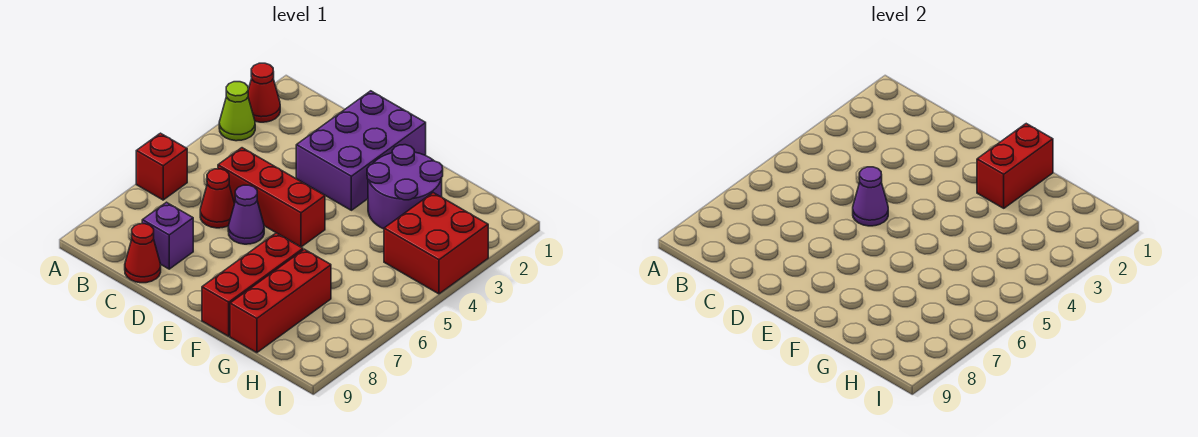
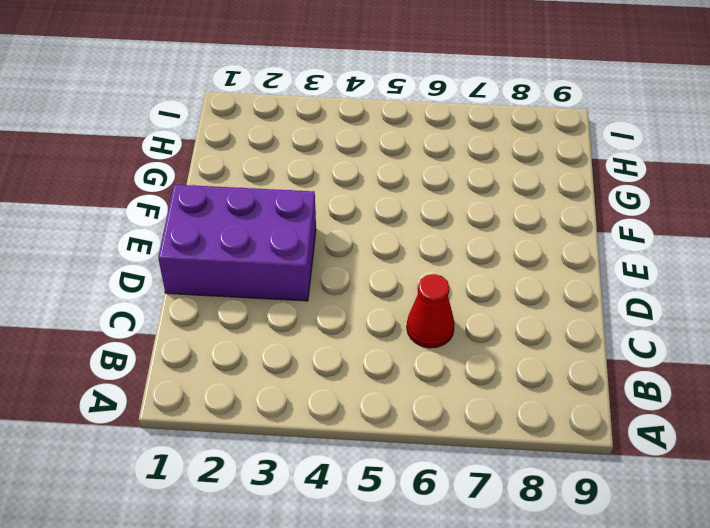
none -> red cone A2 level 1
none -> lime cone A3 level 1
none -> red brick A6 level 1

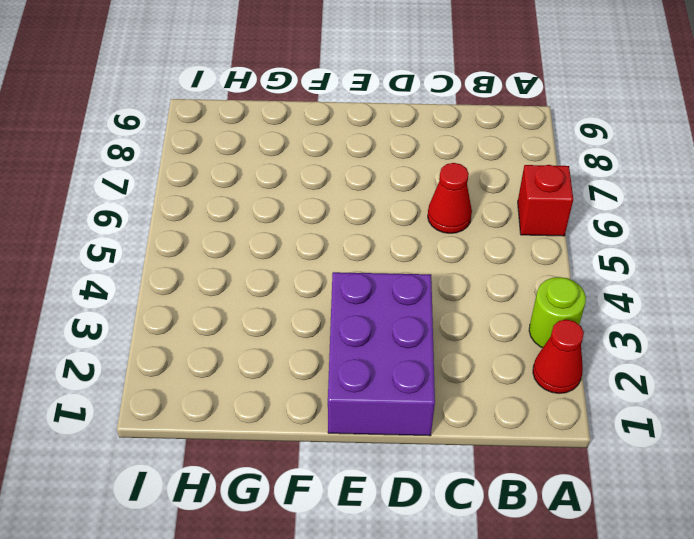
lime round brick A3 level 1 -> lime cone A3 level 1
none -> red brick C5:E5 level 1
none -> purple brick C8 level 1
none -> red cone C9 level 1

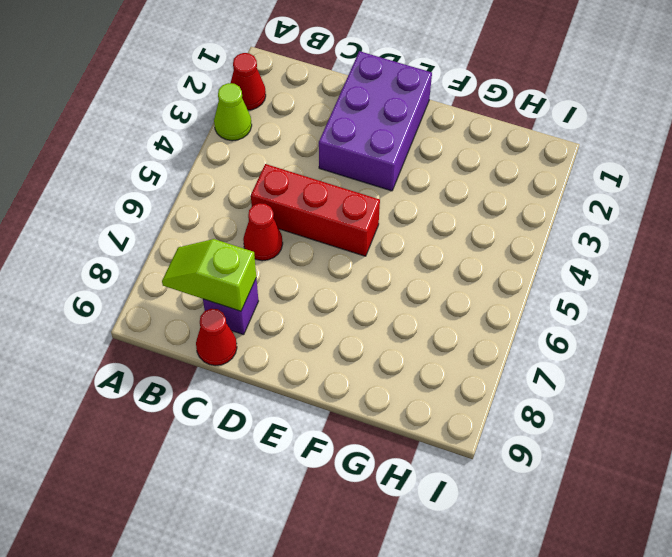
lime slope B8:C8 level 2 top C -> none
none -> red brick A6 level 1
none -> purple cone D6 level 1
none -> purple round brick F2:G3 level 1

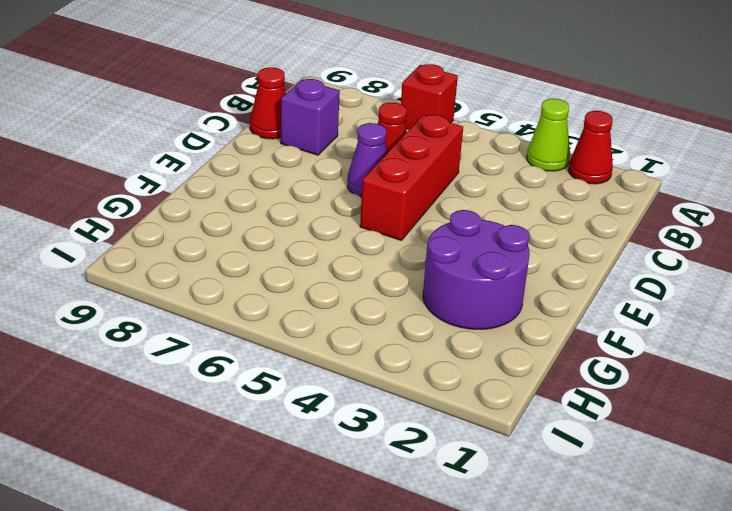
none -> purple brick D1:E3 level 1
none -> red brick F7:F9 level 1
none -> red brick G7:G9 level 1

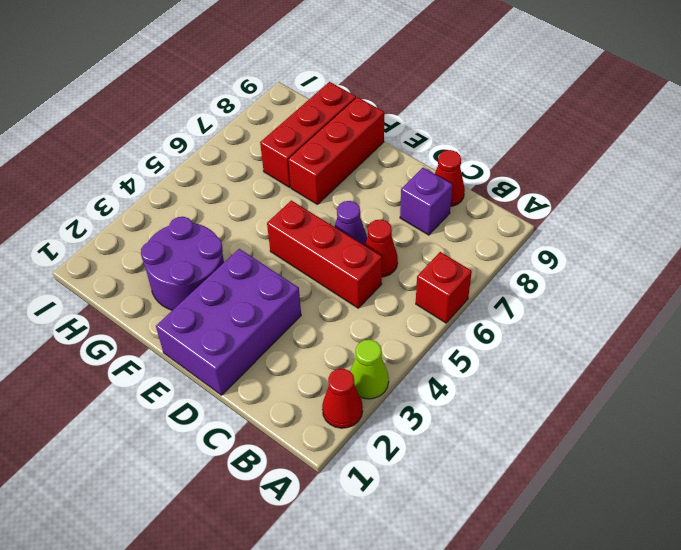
none -> red brick H3:I4 level 1
none -> purple cone D5 level 2
none -> red brick F1:F2 level 2

